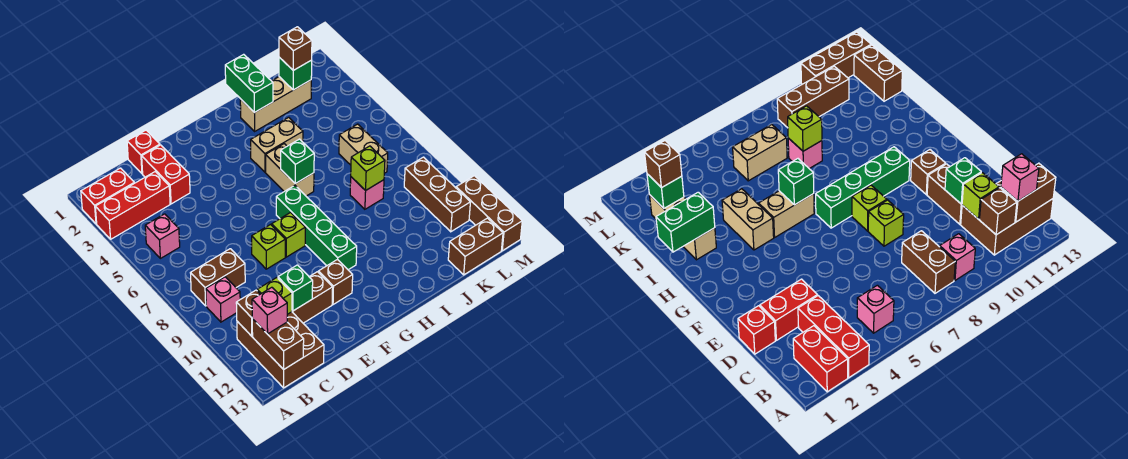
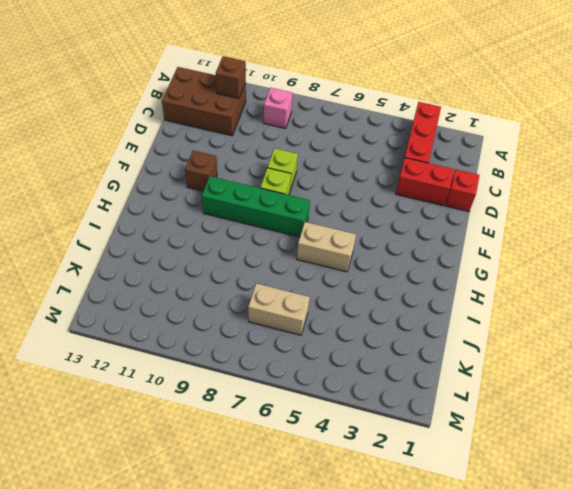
none -> red brick A2:B2 level 1
none -> pink brick B5 level 1
none -> brown brick B8:C8 level 1
none -> brown brick D11:E11 level 1

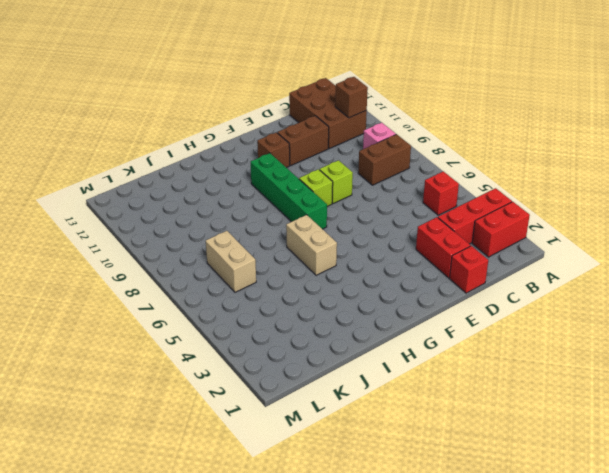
red brick B5 level 1 -> pink brick B5 level 1
none -> tan brick H4:I4 level 1
none -> tan brick I2:K2 level 1
none -> pink brick J8 level 1
none -> brown brick K13:L13 level 1

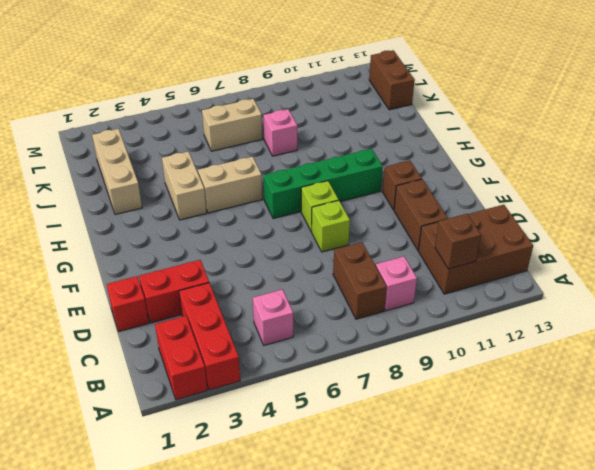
none -> brown brick L9:L11 level 1
none -> brown brick M11:M13 level 1
none -> brown brick B12:B13 level 2
none -> lime brick C11 level 2

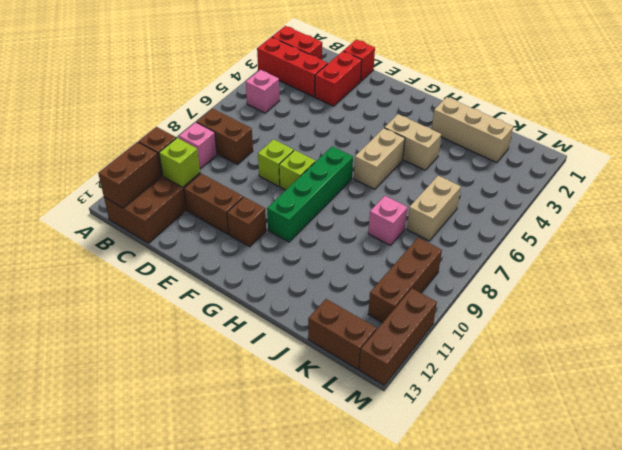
none -> green brick D11 level 2
none -> green brick H6 level 2
none -> green brick I1:I2 level 2
none -> lime brick J8 level 2

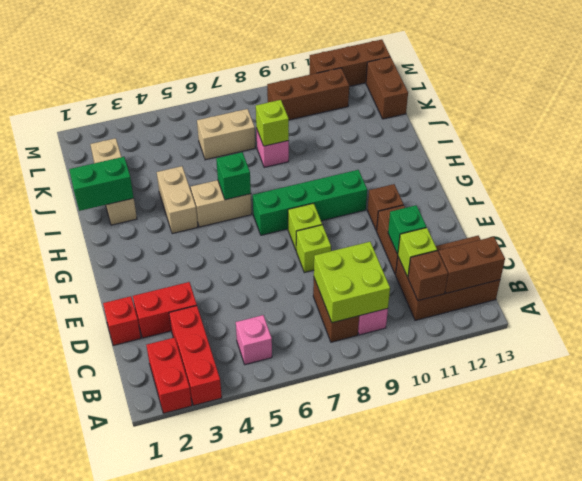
lime brick B8:C9 level 2 -> none
none -> green brick K2 level 2
none -> pink brick B12 level 3
none -> brown brick K2 level 3

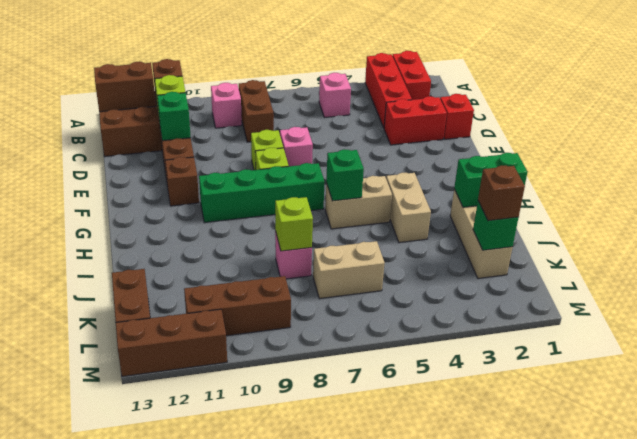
pink brick E7 level 1 -> pink brick B12 level 3

